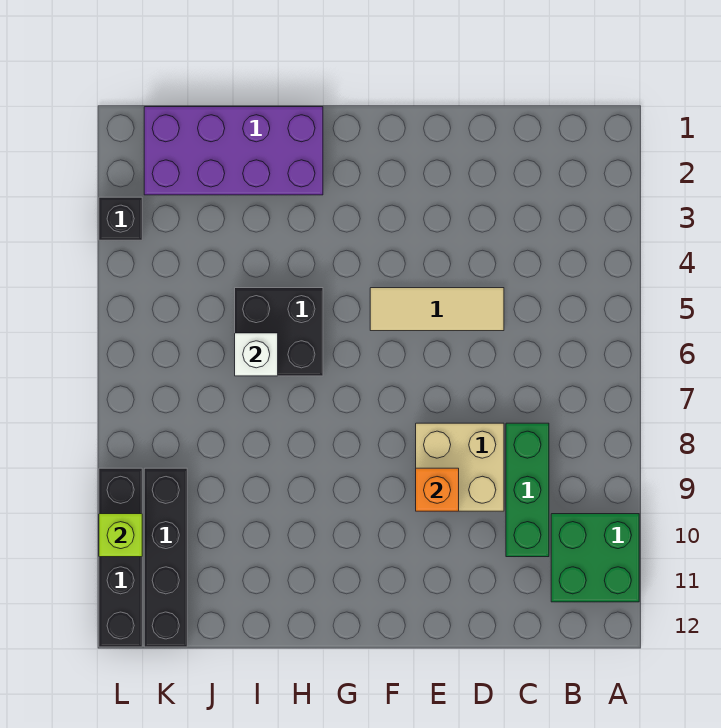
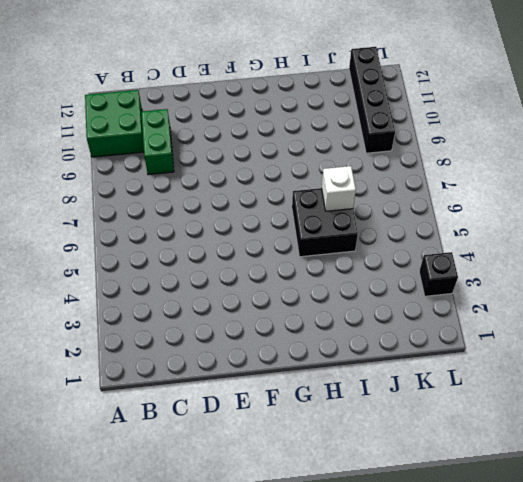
green brick C9:C10 level 1 -> green brick C8:C10 level 1
none -> tan tile D5:F5 level 1
none -> tan brick D8:E9 level 1
none -> purple brick H1:K2 level 1

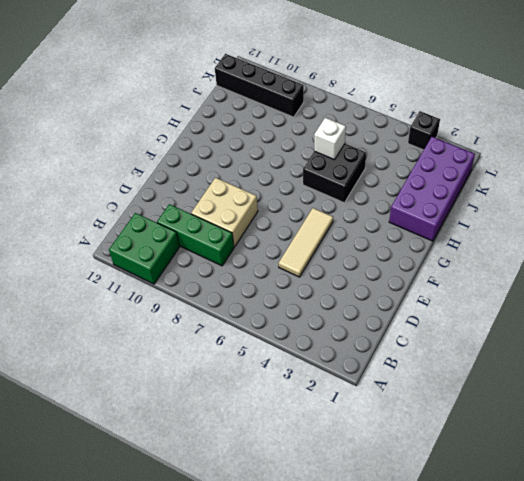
none -> black brick L9:L12 level 1
none -> orange brick E9 level 2
none -> lime brick L10 level 2

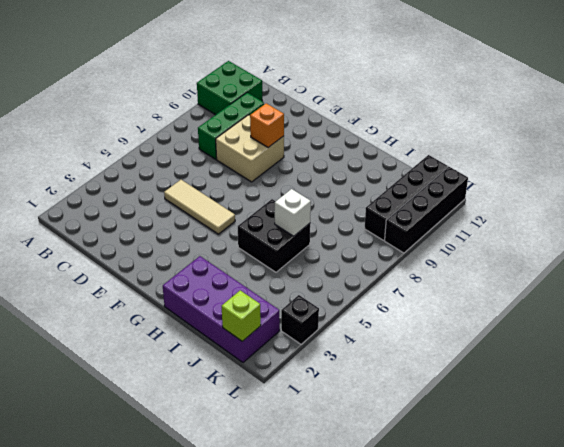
lime brick K1 level 2 -> lime brick L10 level 2

